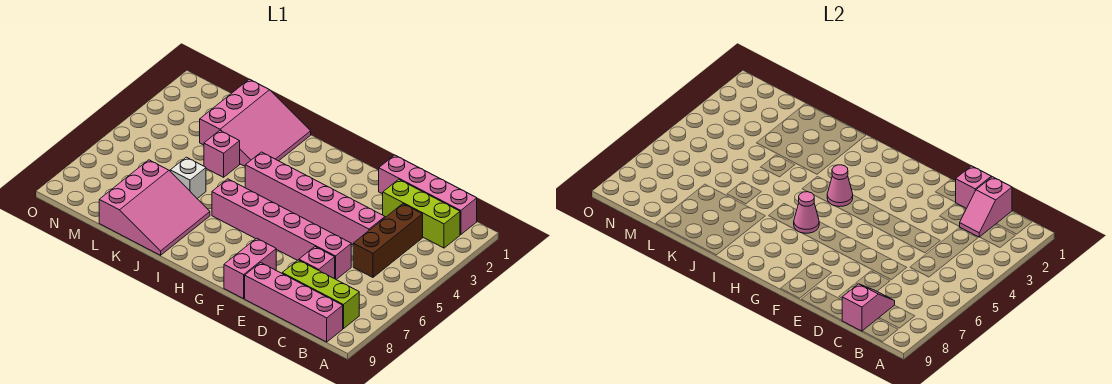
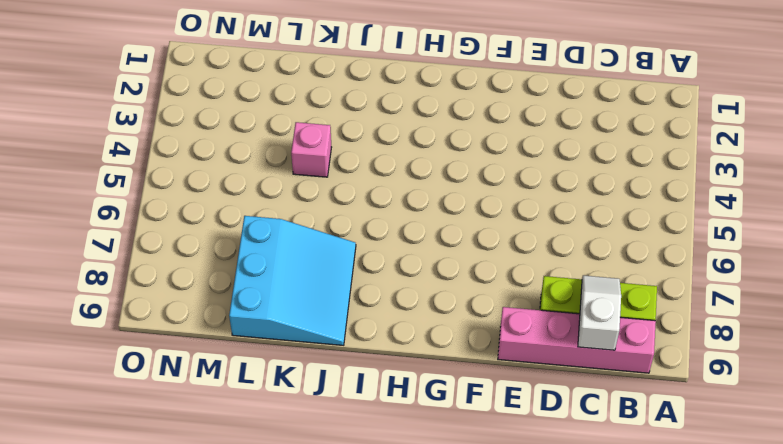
white slope C8:C9 level 2 top 9 -> pink slope C8:C9 level 2 top 9
cyan slope J7:L9 level 1 top L -> pink slope J7:L9 level 1 top L
none -> pink brick B1:E1 level 1
none -> lime brick B2:D2 level 1
none -> brown brick C3:C5 level 1

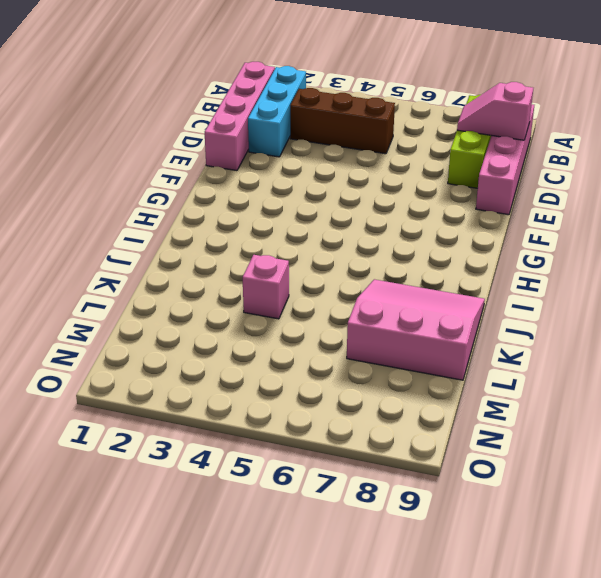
cyan brick B2:D2 level 1 -> lime brick B2:D2 level 1
none -> pink brick D4:I4 level 1
none -> pink brick D6:I6 level 1
none -> pink brick D7 level 1

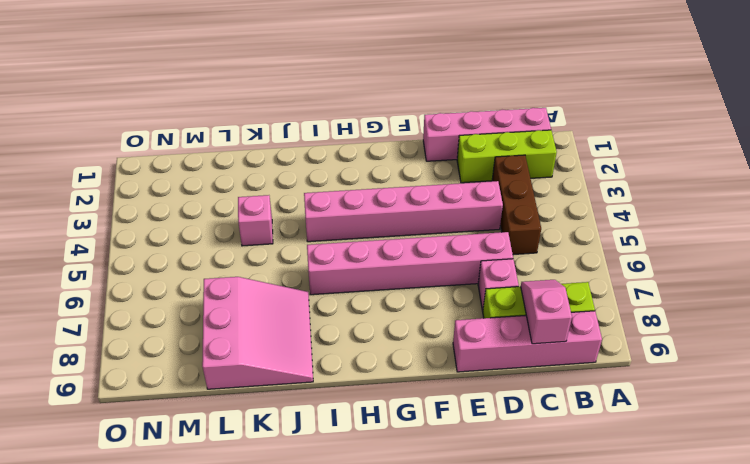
none -> pink brick F8:F9 level 1
none -> pink slope J1:L3 level 1 top L
none -> white brick K6 level 1

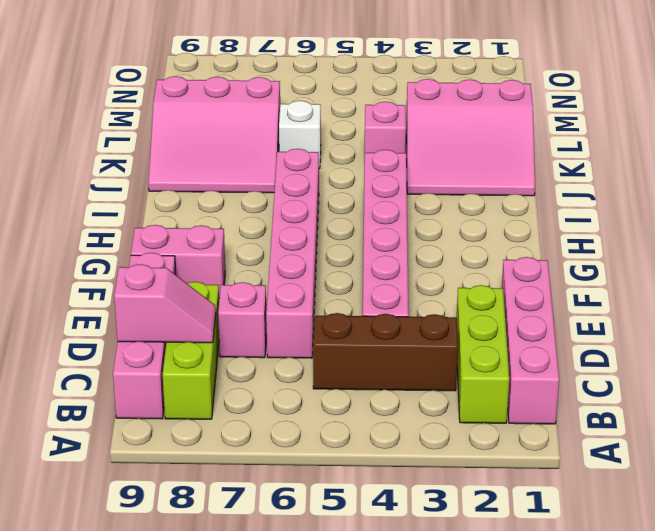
none -> pink slope C1:C2 level 2 top 1
none -> pink brick D1 level 2
none -> pink cone H4 level 2

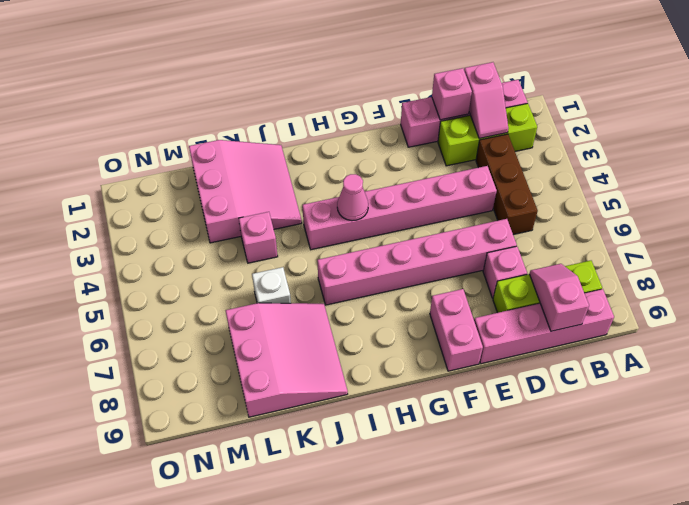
none -> pink cone H6 level 2

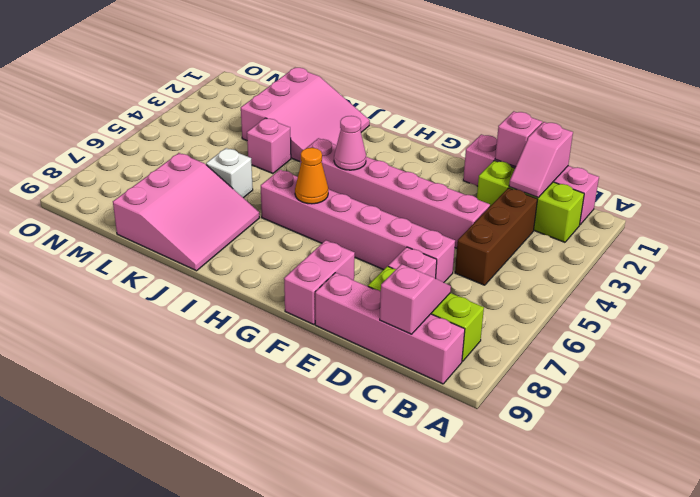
orange cone H6 level 2 -> pink cone H6 level 2

